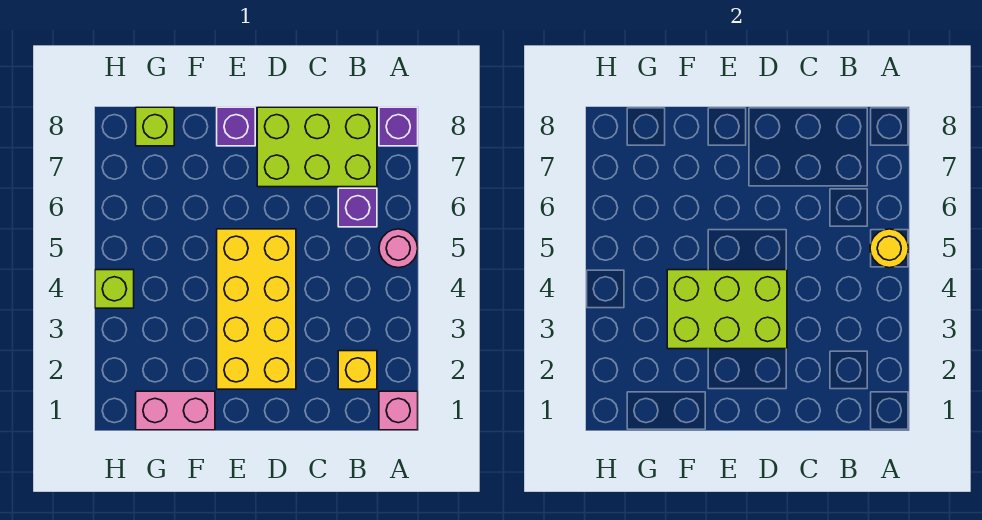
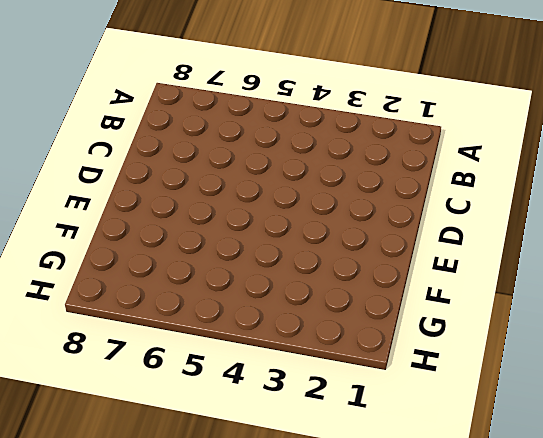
none -> pink brick A1 level 1
none -> pink round brick A5 level 1
none -> purple brick A8 level 1

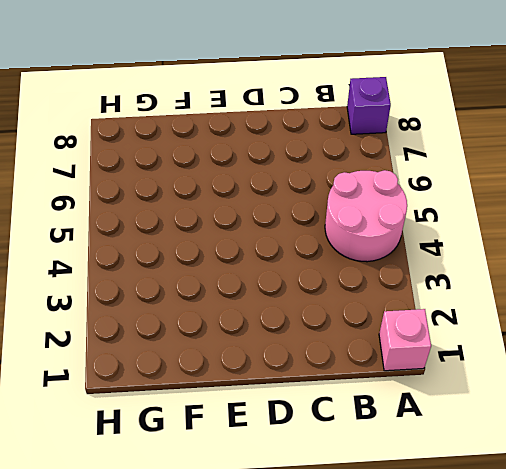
pink round brick A4:B5 level 1 -> pink round brick A5 level 1
none -> yellow brick B2 level 1
none -> purple brick B6 level 1
none -> lime brick B7:D8 level 1

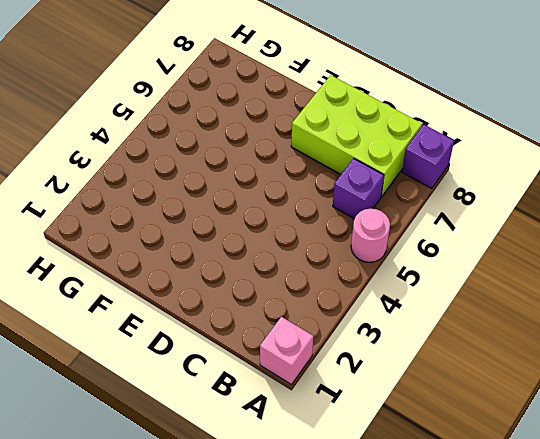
none -> yellow brick B2 level 1
none -> yellow brick D2:E5 level 1
none -> purple brick E8 level 1

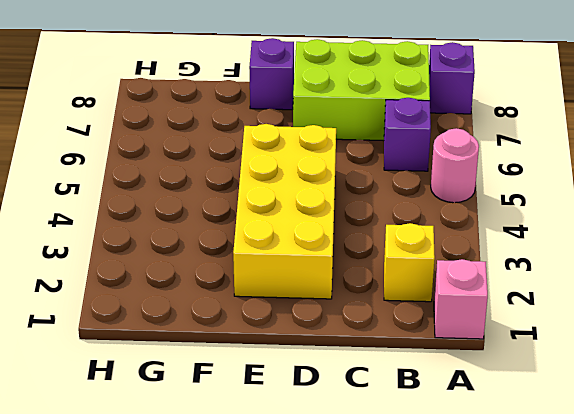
none -> pink brick F1:G1 level 1
none -> lime brick G8 level 1
none -> lime brick H4 level 1

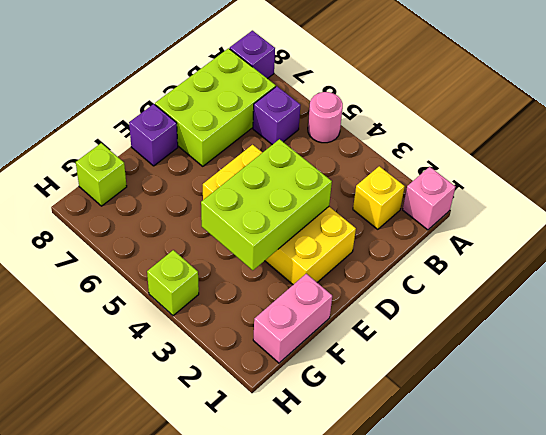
none -> yellow round brick A5 level 2

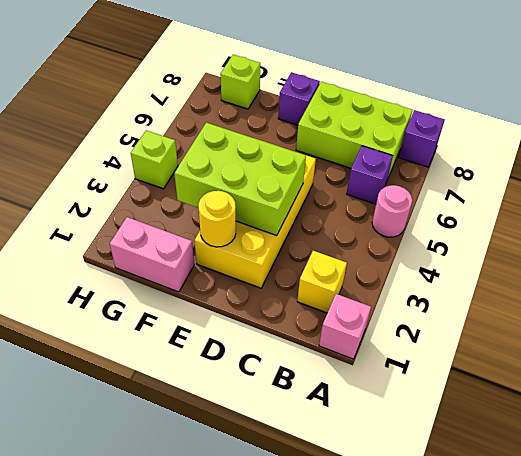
yellow round brick E2 level 2 -> yellow round brick A5 level 2

